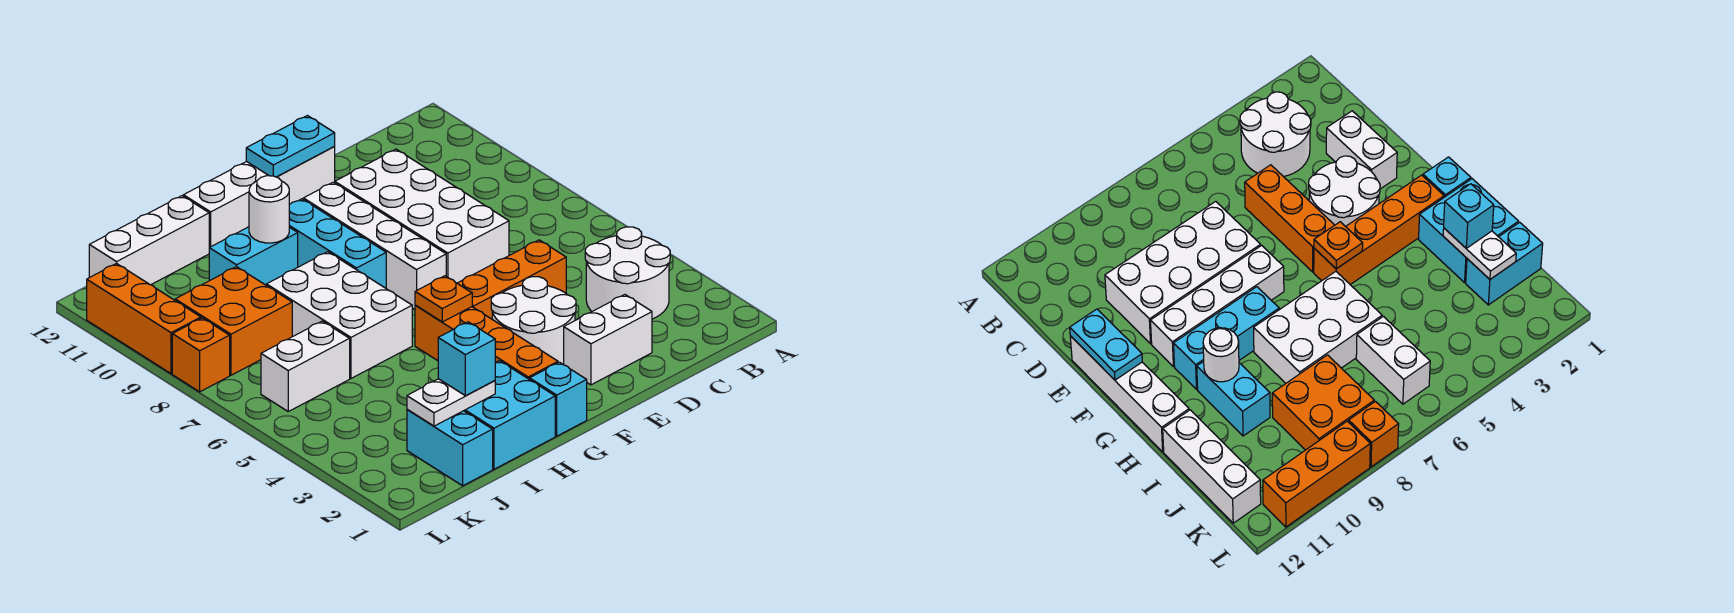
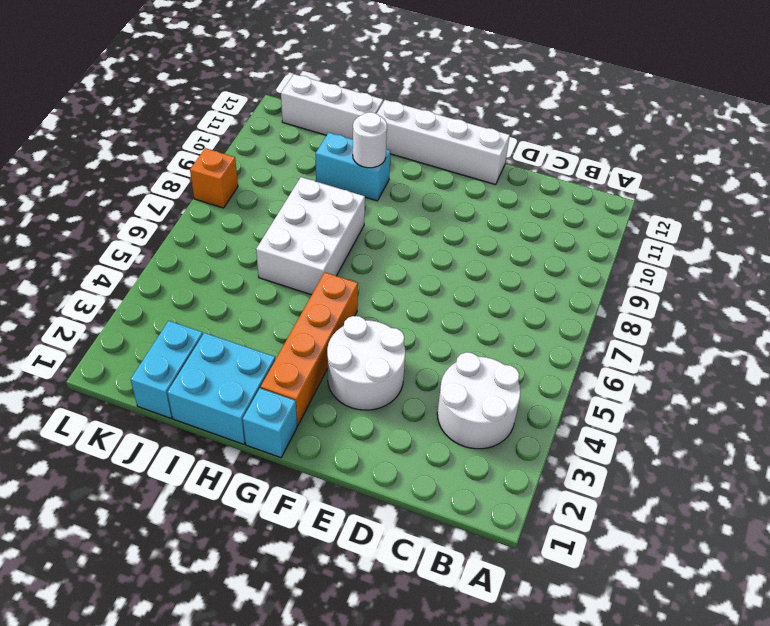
none -> white brick D2:E2 level 1
none -> orange brick D5:F5 level 1
none -> white brick D7:E10 level 1

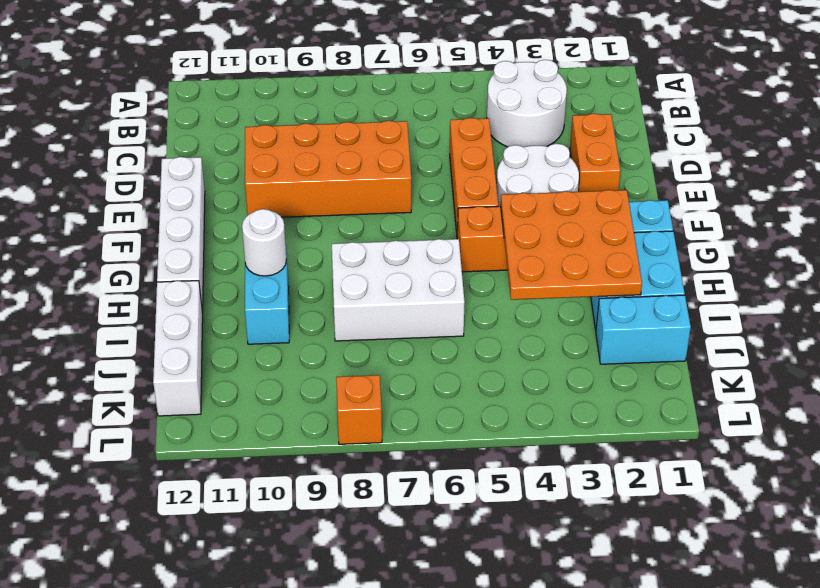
orange brick D2:E2 level 1 -> white brick D2:E2 level 1
orange brick D7:E10 level 1 -> white brick D7:E10 level 1
orange plate G2:I4 level 2 -> white plate I2:J2 level 2
none -> white brick F7:F10 level 1
none -> cyan brick G8:G10 level 1
none -> white brick J6:K6 level 1

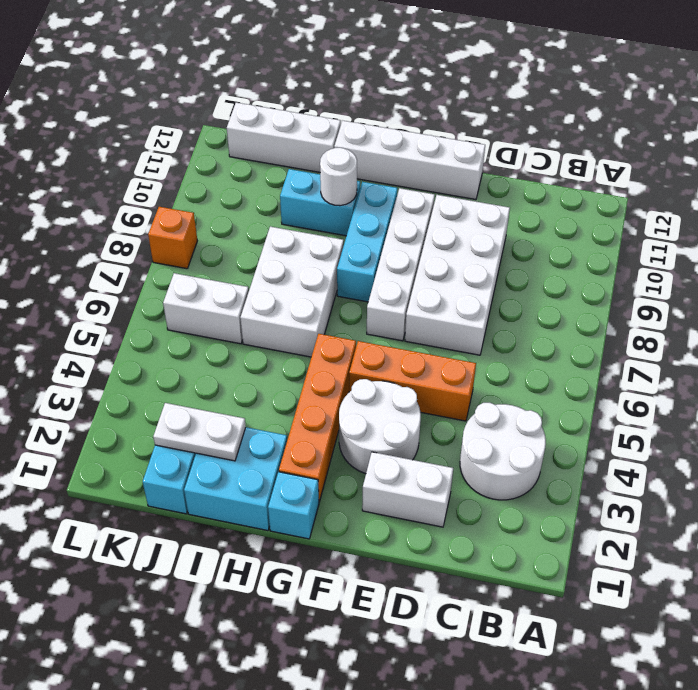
none -> orange brick J8:K9 level 1
none -> orange brick L9:L11 level 1
none -> cyan plate E12:F12 level 2

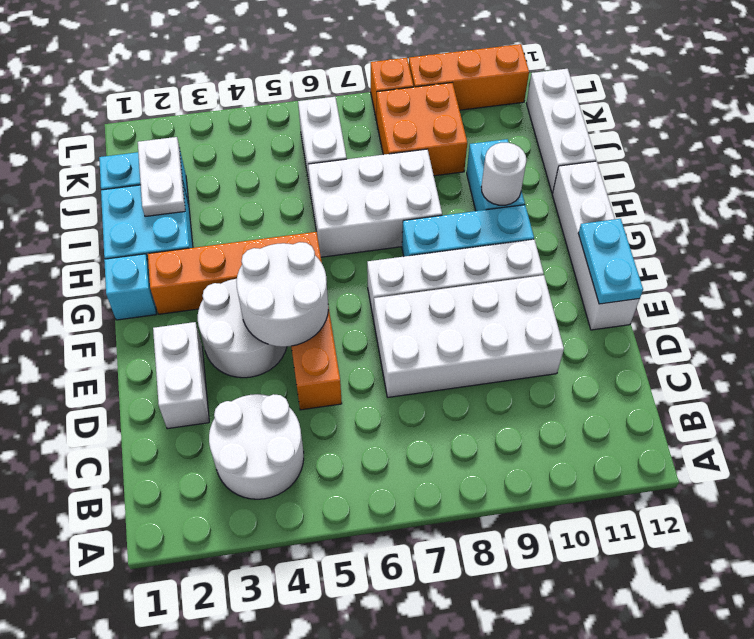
white round brick E4:F5 level 2 -> none
none -> orange plate G5 level 2
none -> cyan brick I2 level 3

